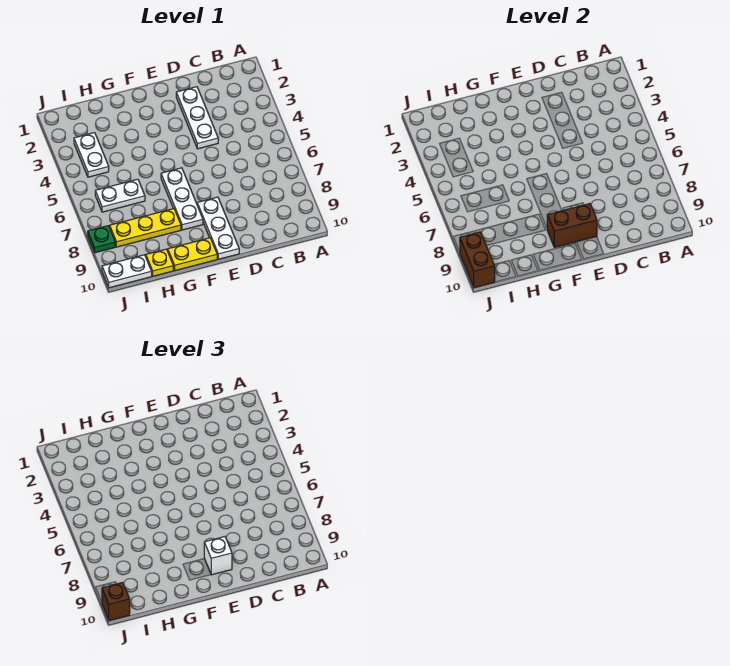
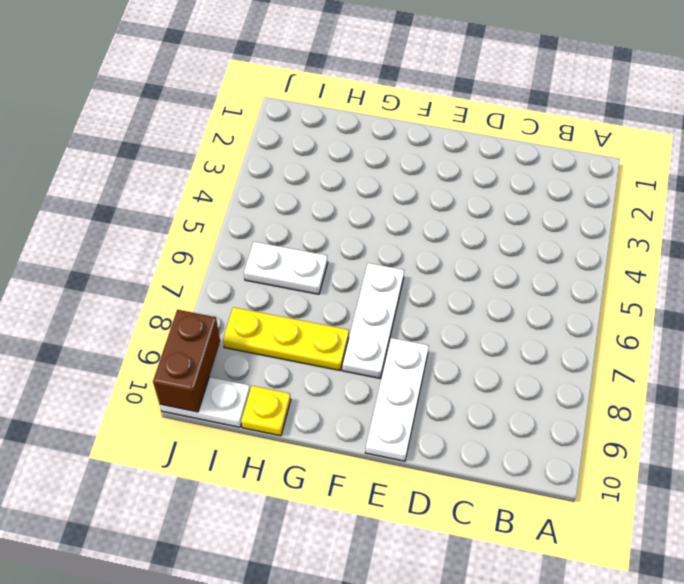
none -> white plate D2:D4 level 1
none -> yellow plate F10:G10 level 1
none -> white plate I3:I4 level 1

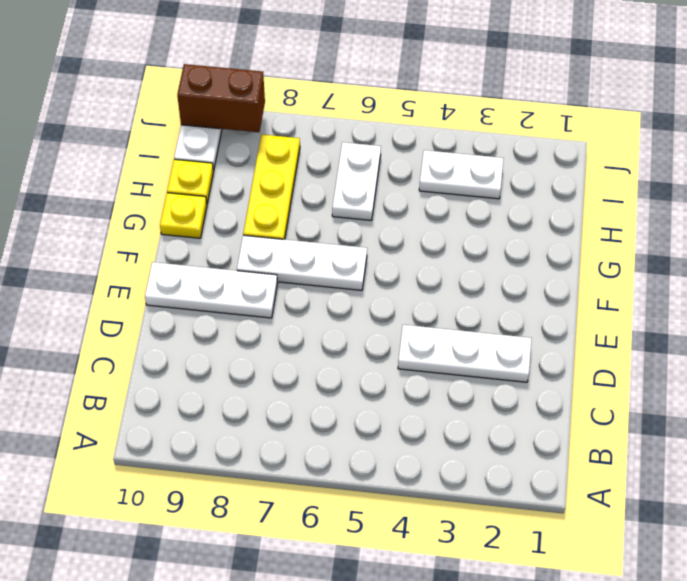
yellow plate G10 level 1 -> yellow plate F10:G10 level 1
none -> green plate J8 level 1
none -> brown brick E9:F9 level 2
none -> white brick E9 level 3

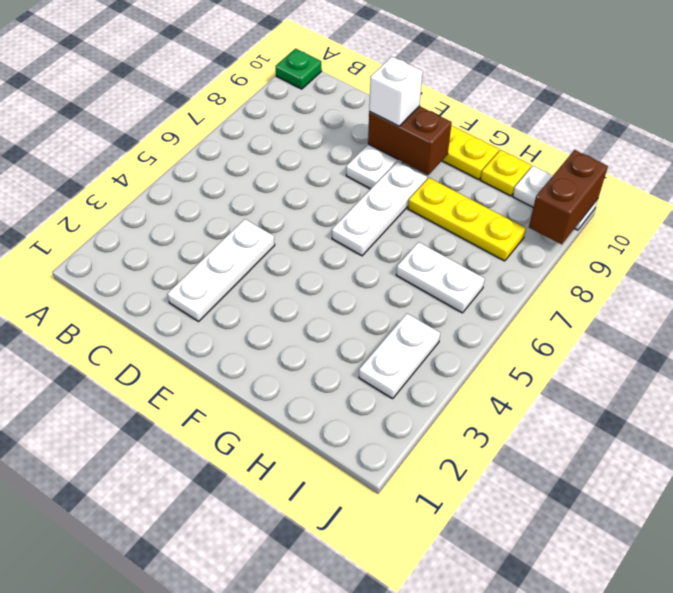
green plate A10 level 1 -> green plate J8 level 1
none -> brown brick J10 level 3

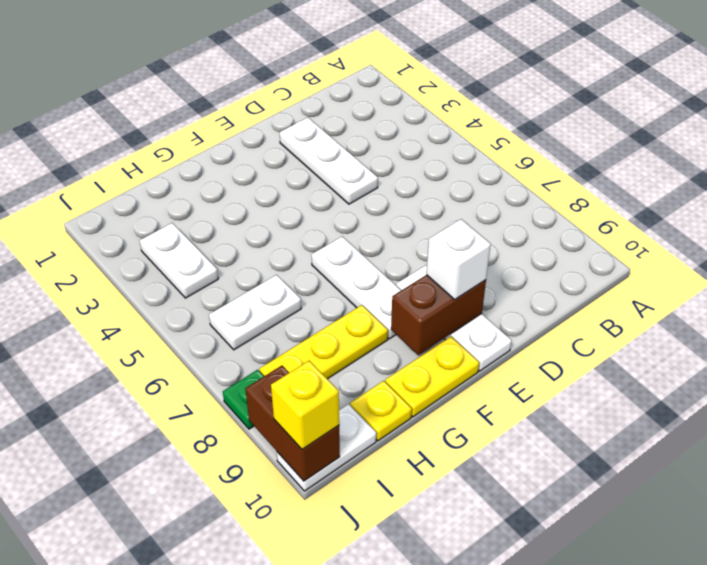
yellow brick J10 level 3 -> brown brick J10 level 3

